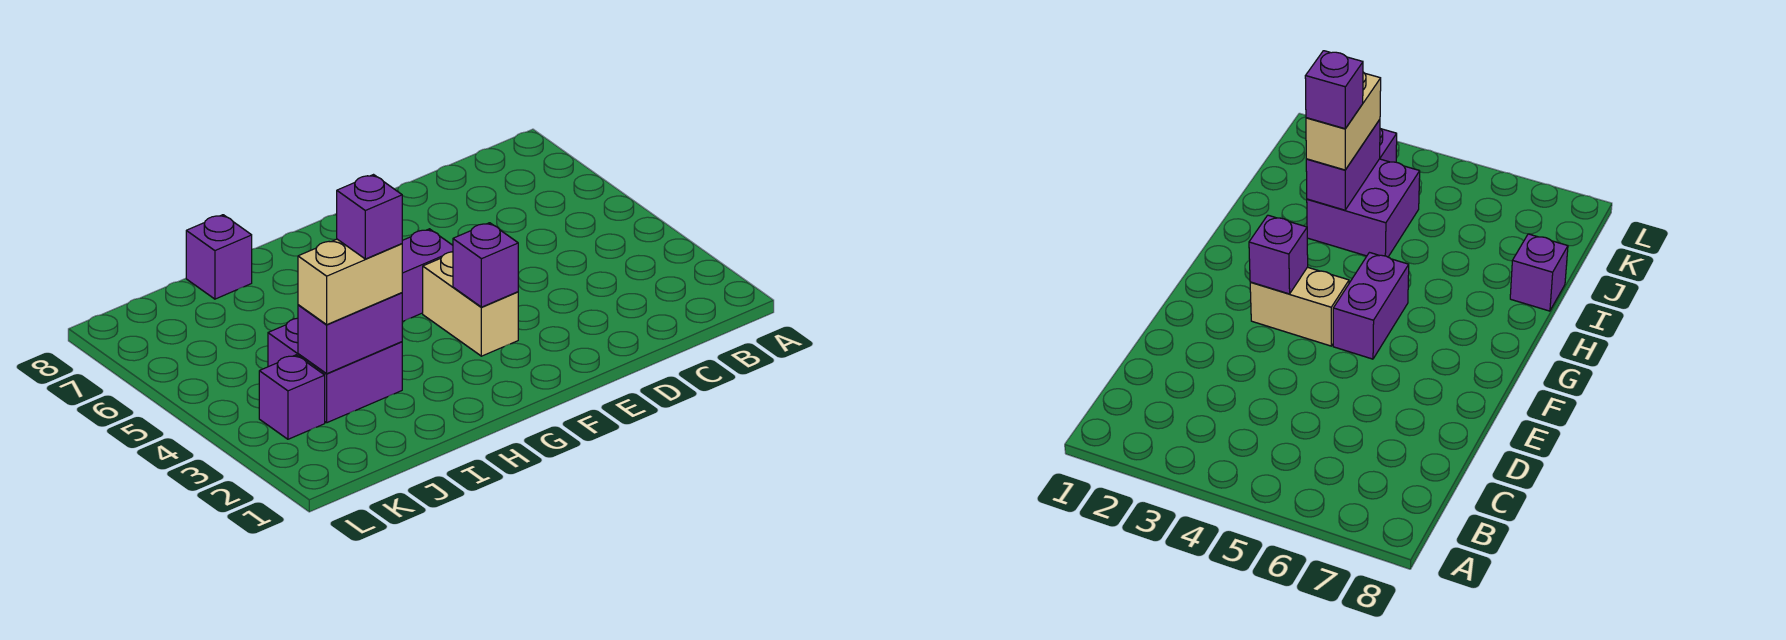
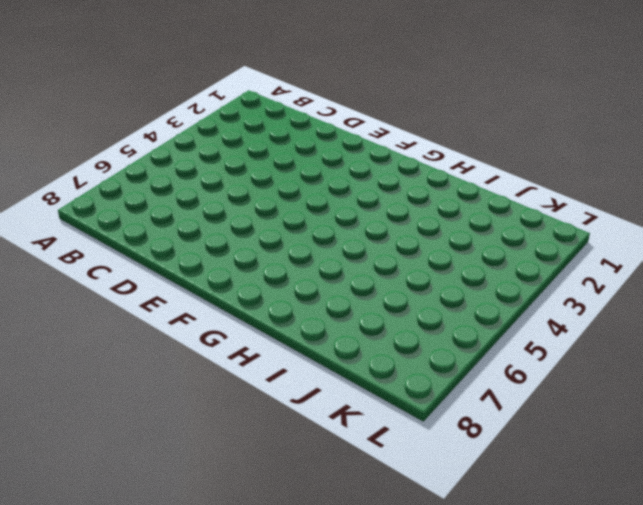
none -> tan brick F3:F4 level 1
none -> purple brick F5:G5 level 1

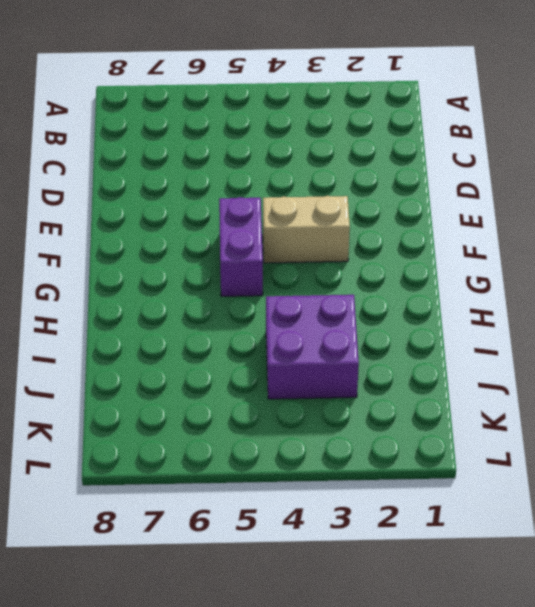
none -> purple brick I8 level 1
none -> purple brick K3 level 1

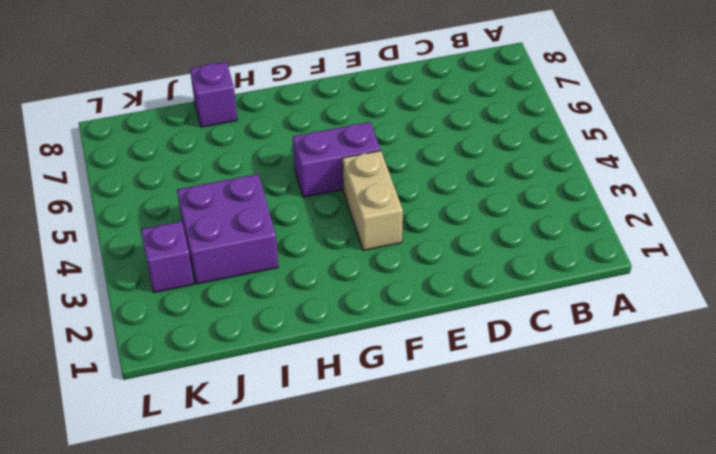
none -> purple brick F3 level 2
none -> purple brick I3:J3 level 2

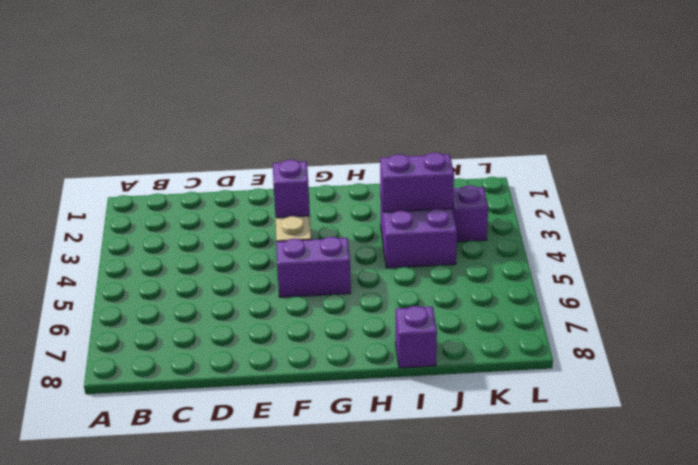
none -> tan brick I3:J3 level 3
none -> purple brick I3 level 4

